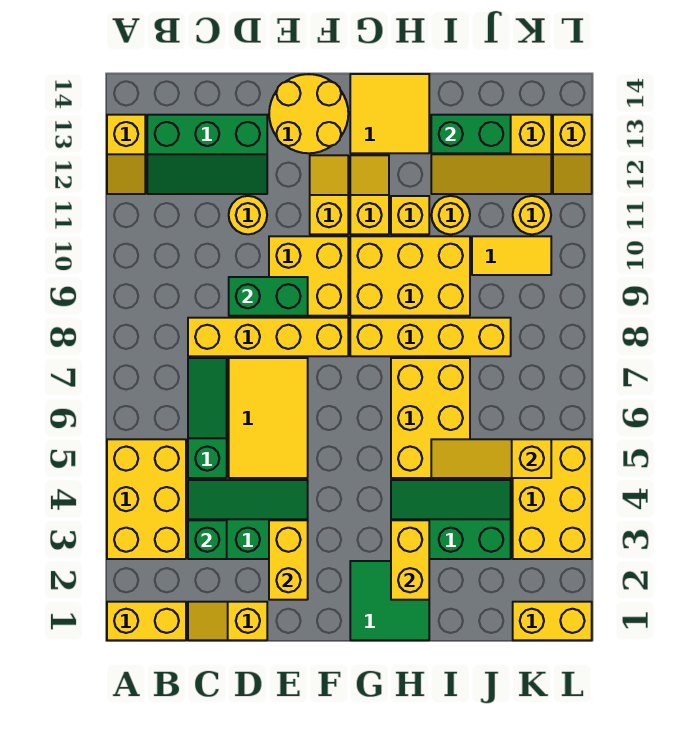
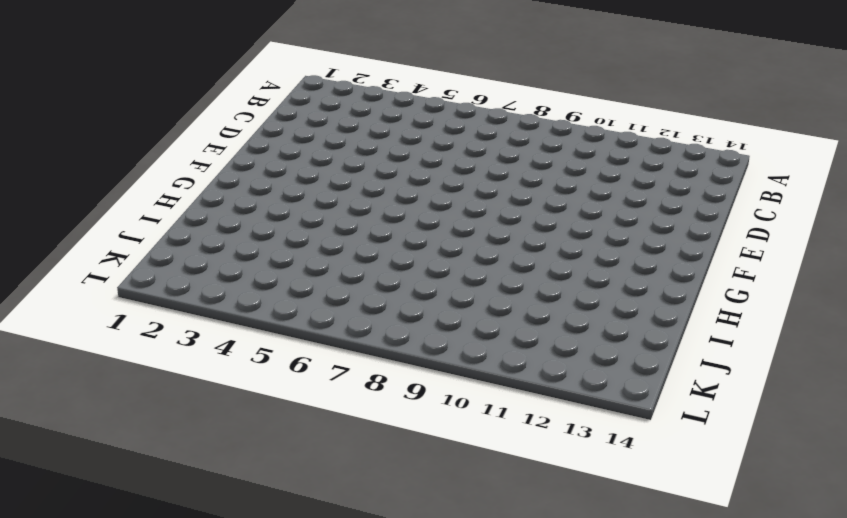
none -> yellow brick A1:B1 level 1
none -> yellow brick A3:B5 level 1
none -> yellow slope A12:A13 level 1 top 13
none -> green slope B12:D13 level 1 top 13

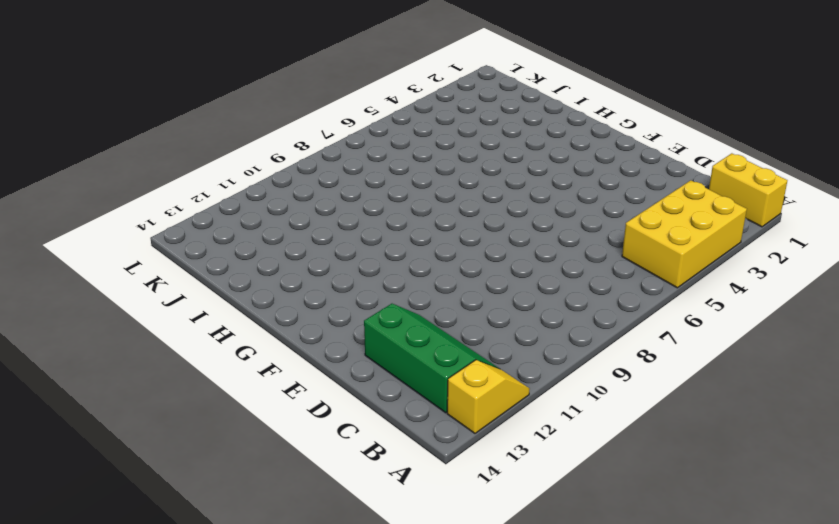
none -> yellow slope C1:D1 level 1 top D
none -> green slope C3:E4 level 1 top 3
none -> green slope C5:C7 level 1 top 5
none -> yellow brick C8:F8 level 1

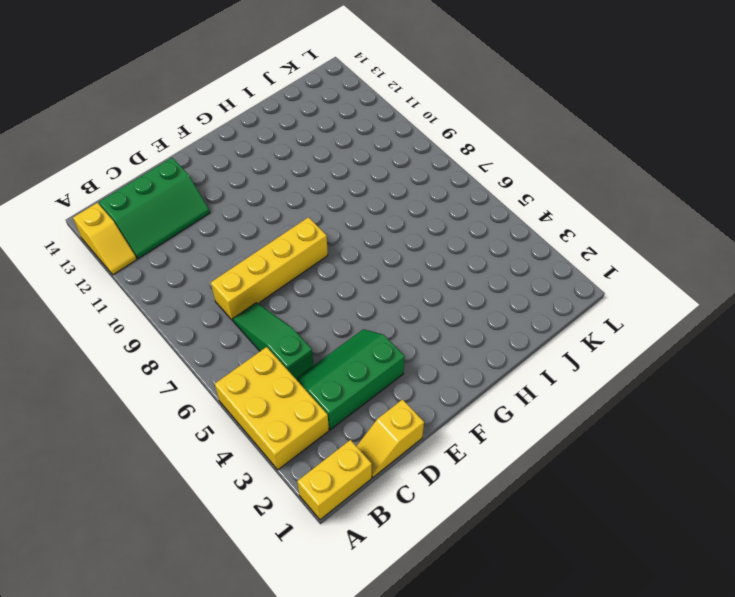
none -> yellow tile D5:E7 level 1
none -> yellow round brick D11 level 1
none -> yellow brick E9:F10 level 1
none -> yellow round brick E13:F14 level 1

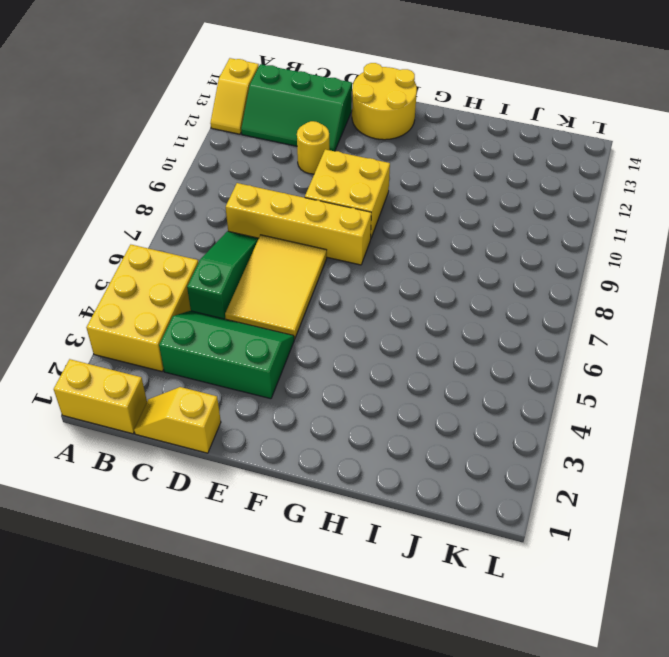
none -> yellow slope F11:F12 level 1 top 11
none -> green tile G1:H2 level 1
none -> yellow brick G8:J8 level 1
none -> yellow brick G9:I10 level 1

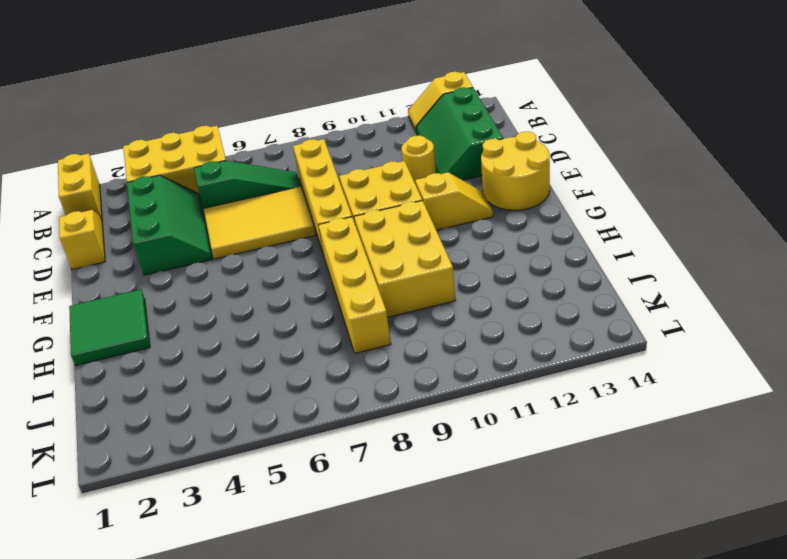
none -> yellow slope G11:G12 level 1 top 11
none -> yellow tile G13:H14 level 1
none -> green slope H3:J4 level 1 top 3
none -> yellow brick H5:I7 level 1

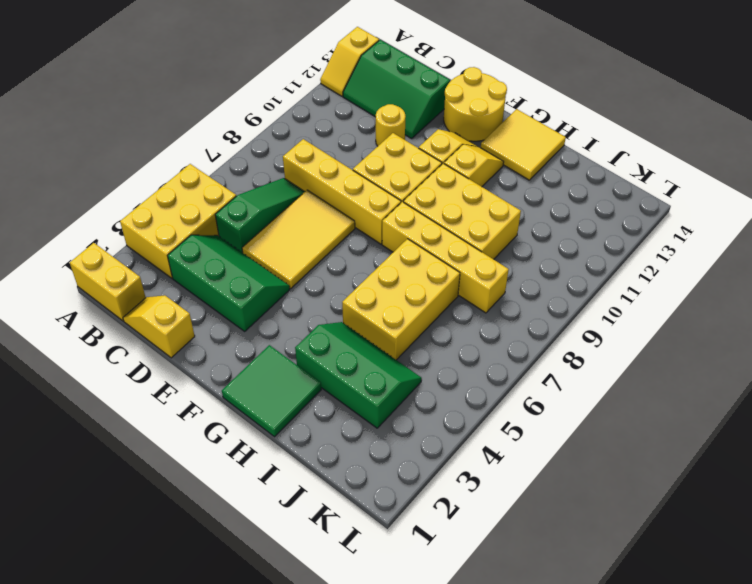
none -> yellow brick H11 level 1
none -> yellow round brick I11 level 1
none -> yellow slope I12:K13 level 1 top 13
none -> yellow tile J10:K10 level 1

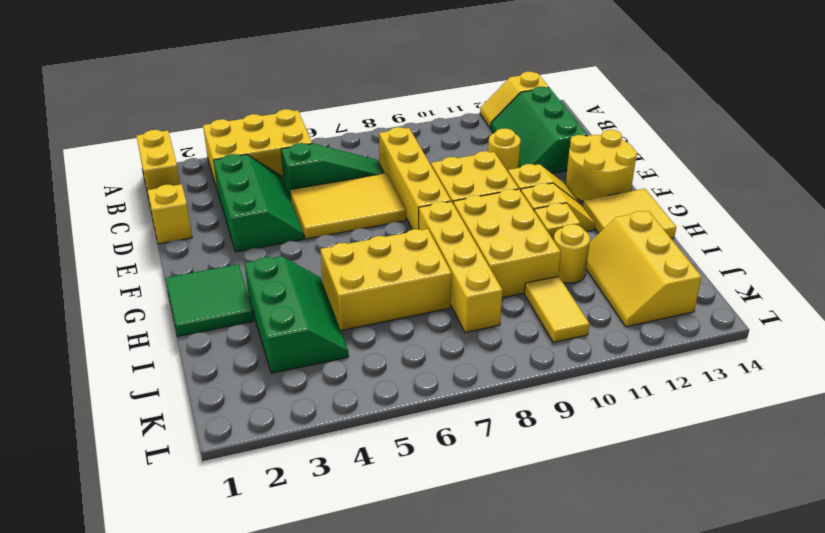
none -> yellow brick K1:L1 level 1
none -> yellow brick K3:L5 level 1
none -> yellow round brick K11 level 1
none -> yellow slope L12:L13 level 1 top 13

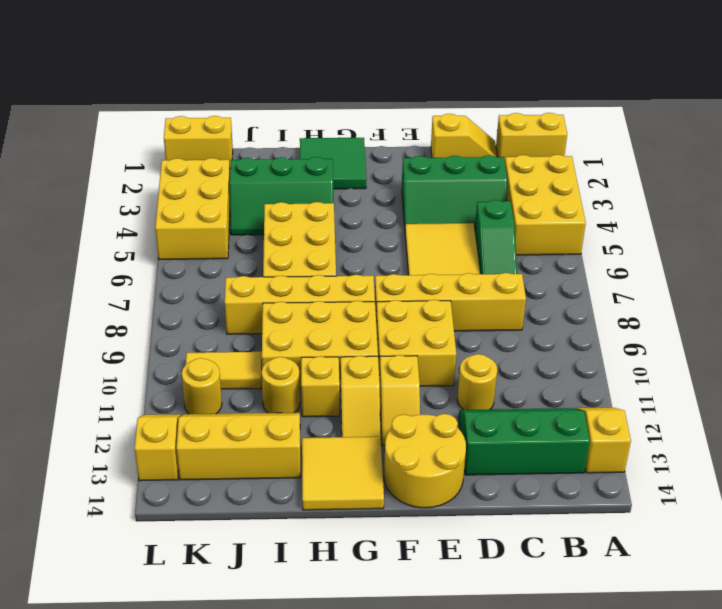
none -> green brick C3 level 2
none -> green brick D9:E9 level 2
none -> yellow brick E2:E3 level 2
none -> yellow brick H2:H3 level 2

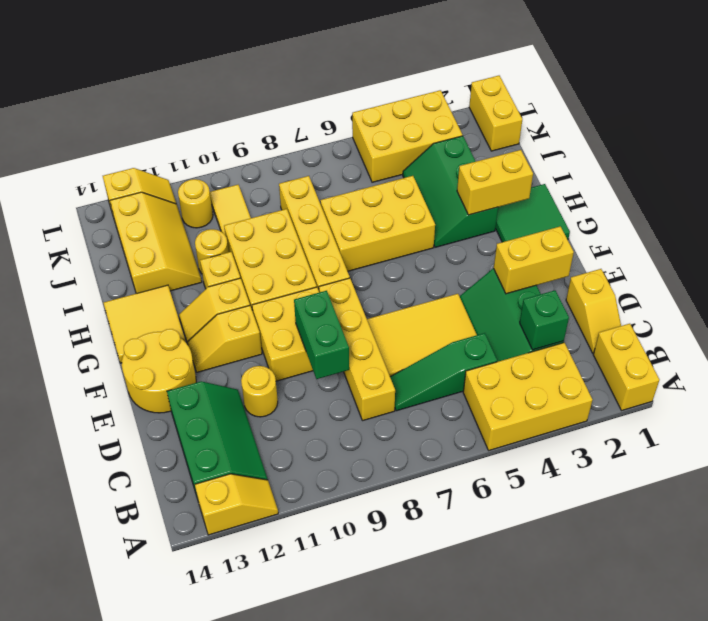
none -> yellow slope I5:K5 level 2 top K
none -> green brick I13:J13 level 2

